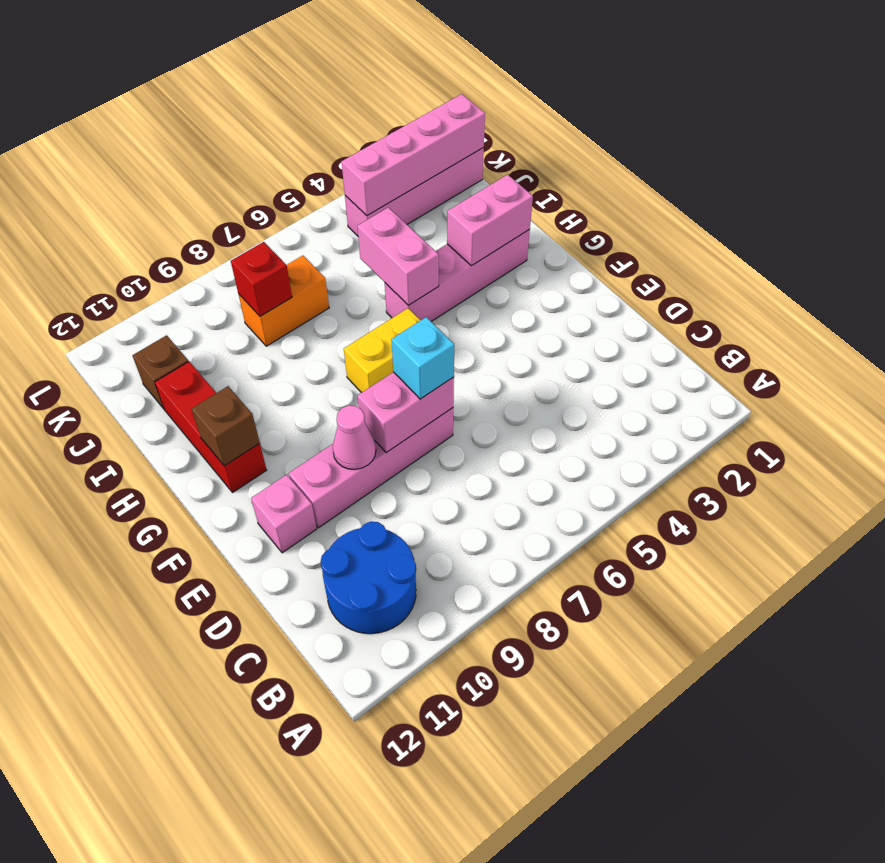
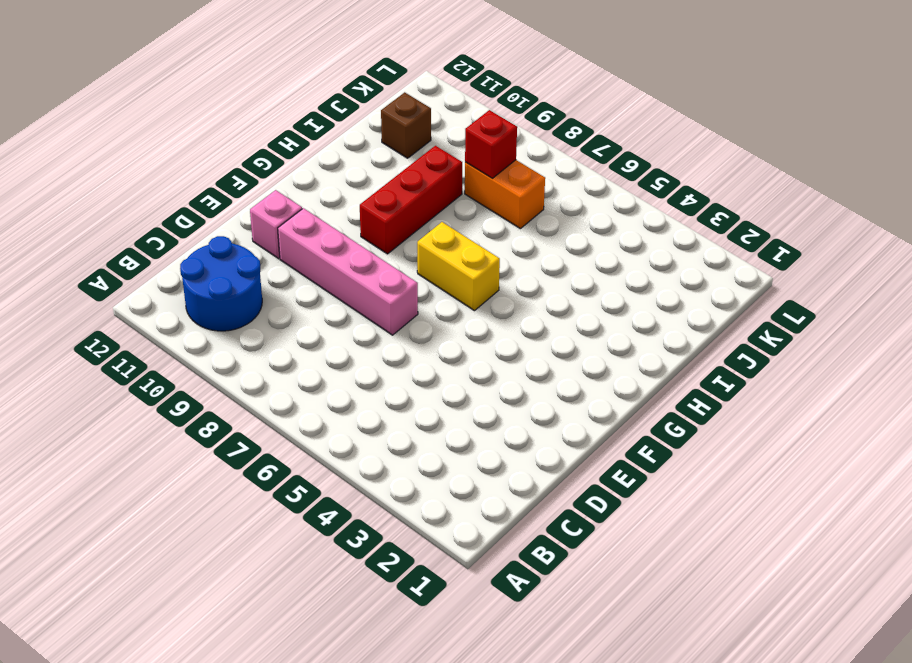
red brick G9:I9 level 1 -> red brick G11:I11 level 1
none -> pink brick H2:H5 level 1
none -> pink brick K1:K4 level 1
none -> pink brick E7:E8 level 2

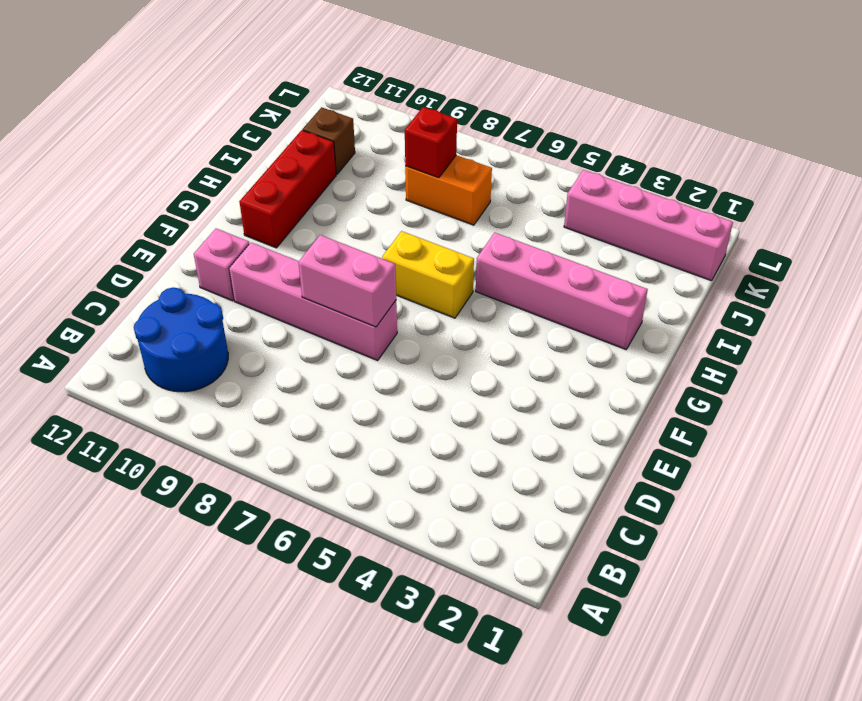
none -> pink cone E9 level 2
none -> brown brick G11 level 2
none -> pink brick H2:H3 level 2

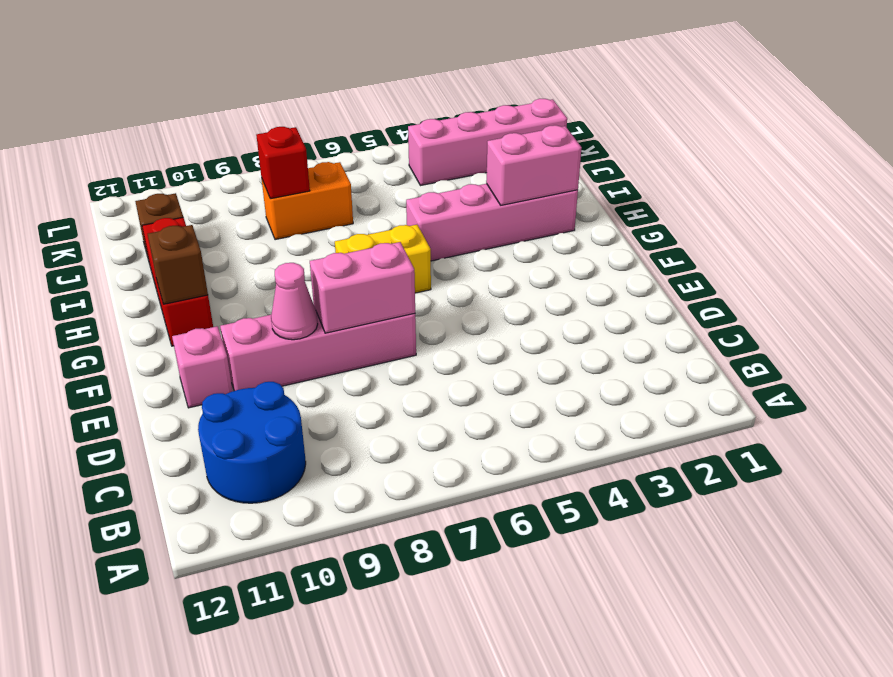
none -> pink brick H5:I5 level 2
none -> pink brick K1:K4 level 2
none -> cyan brick E7 level 3

